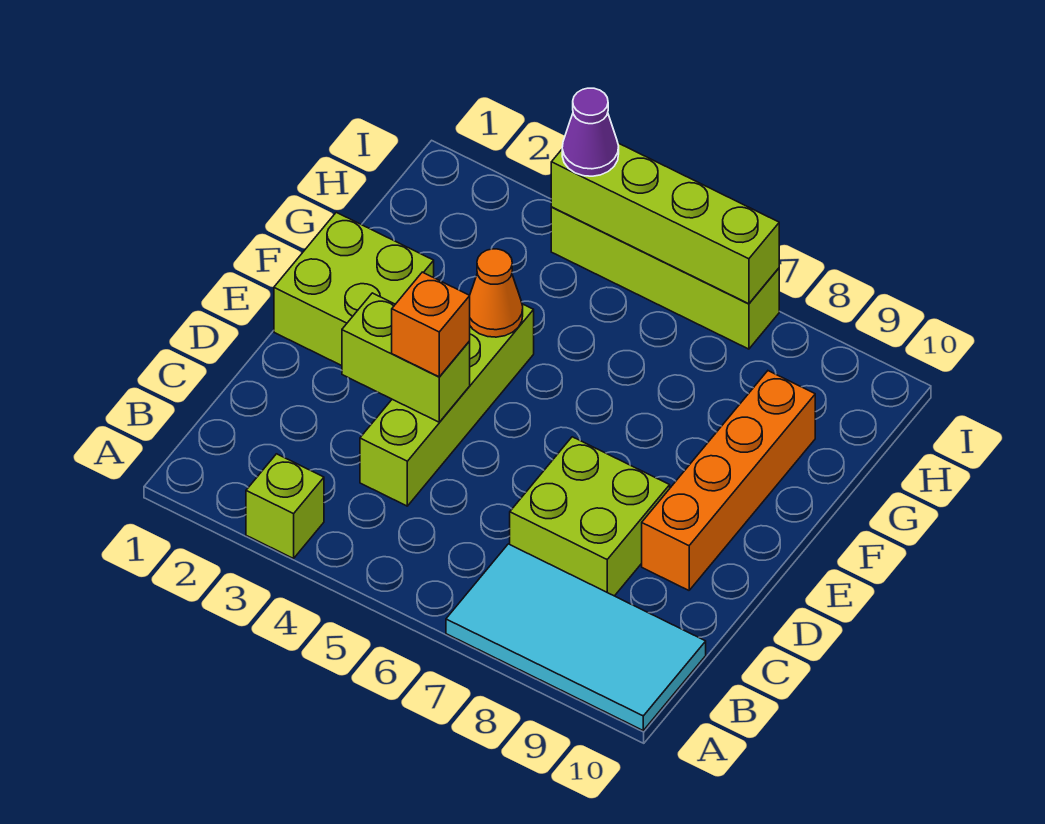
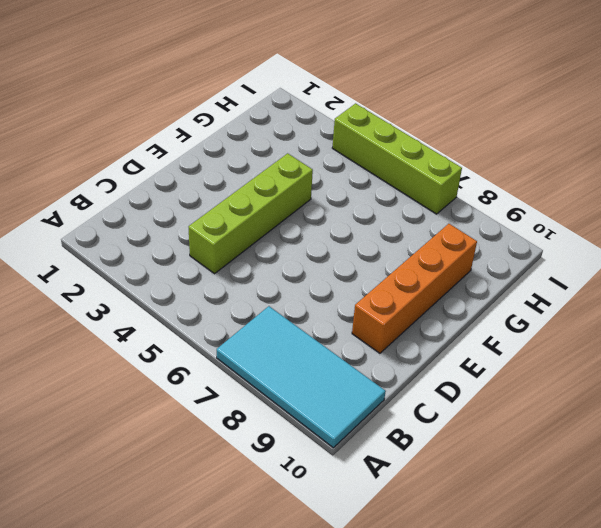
none -> lime brick A3 level 1
none -> lime brick C7:D8 level 1
none -> lime brick E1:F2 level 1

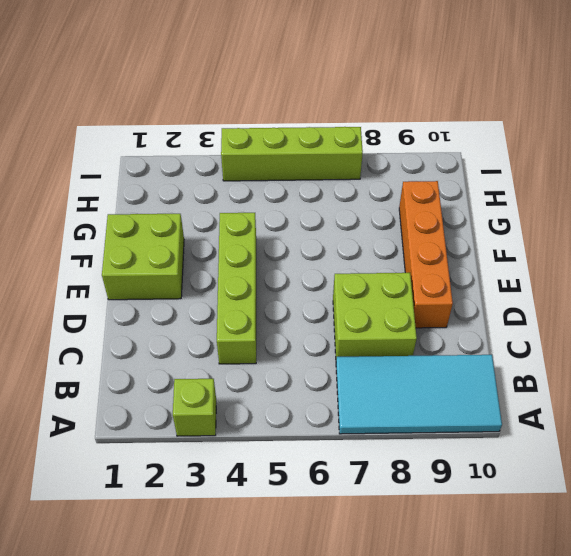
none -> lime brick D3:D4 level 2
none -> orange cone F4 level 2
none -> lime brick I4:I7 level 2

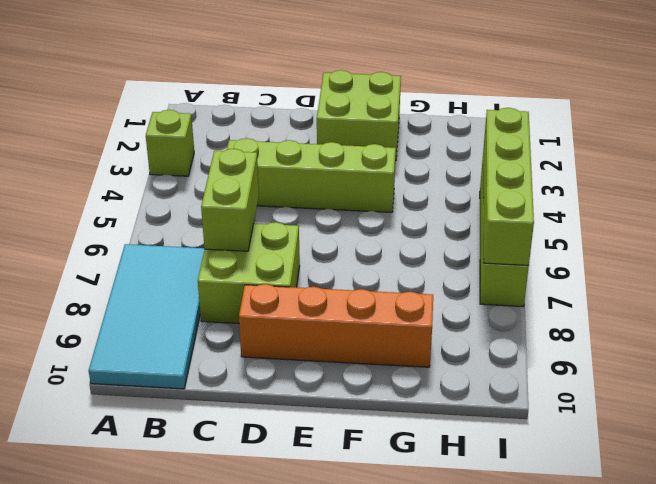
lime brick C6:C7 level 2 -> lime brick D3:D4 level 2
none -> orange cone F4 level 2
none -> orange brick D4 level 3
none -> purple cone I4 level 3

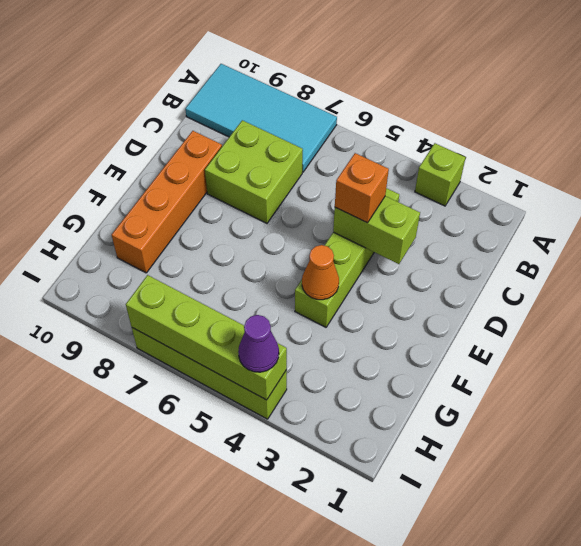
none -> lime brick E1:F2 level 1

